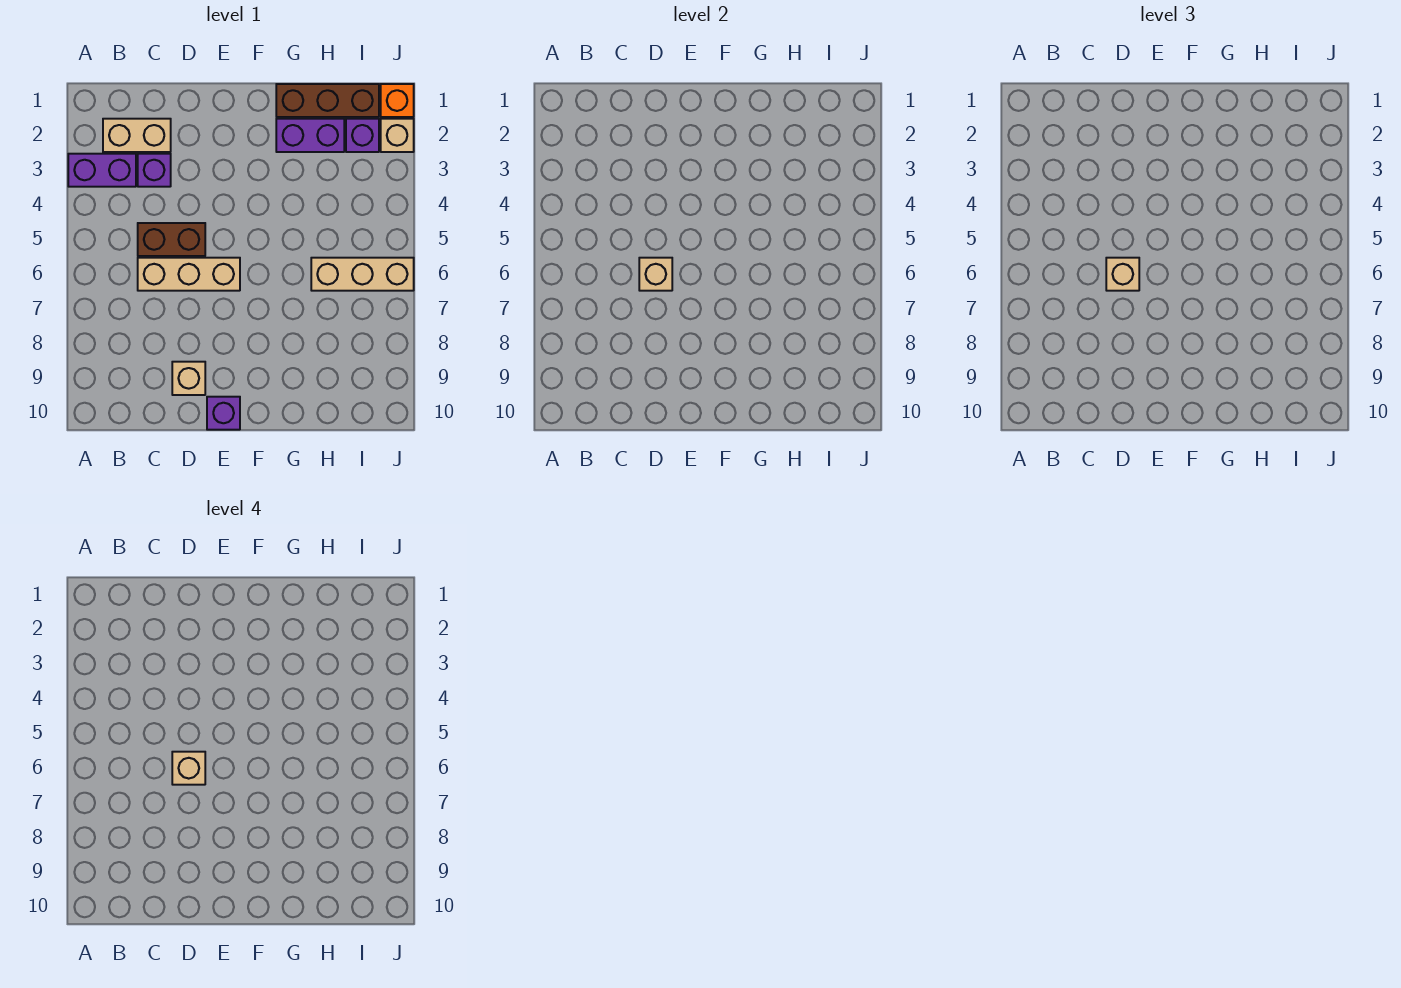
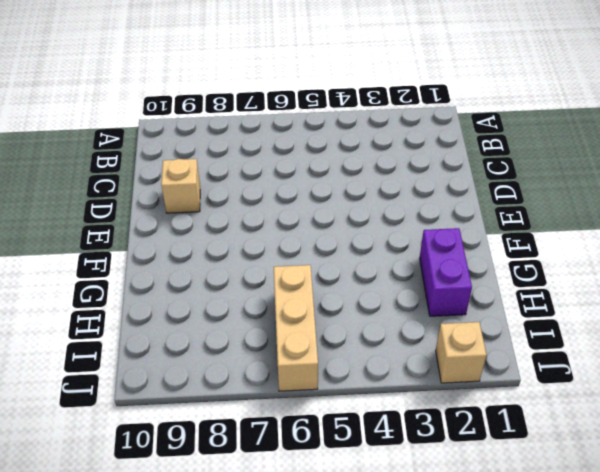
none -> purple brick A3:B3 level 1
none -> tan brick B2:C2 level 1
none -> purple brick C3 level 1

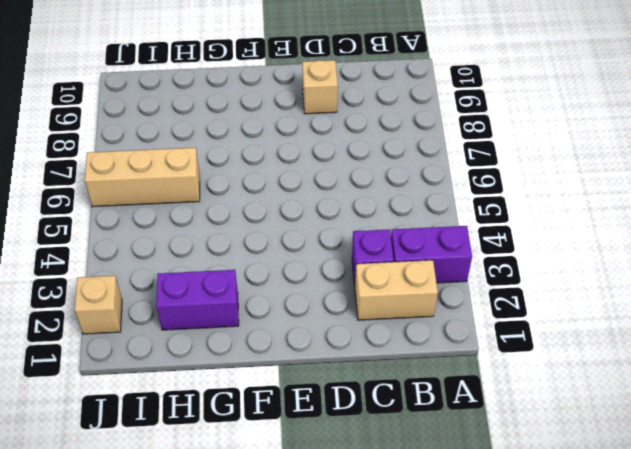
none -> brown brick C5:D5 level 1
none -> tan brick C6:E6 level 1
none -> purple brick E10 level 1

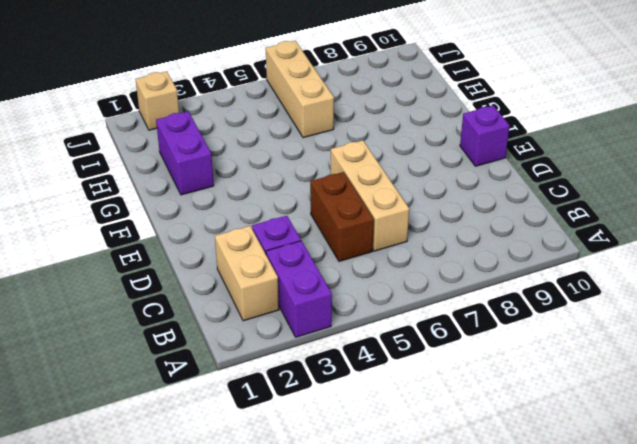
none -> tan brick D9 level 1
none -> brown brick G1:I1 level 1
none -> purple brick I2 level 1

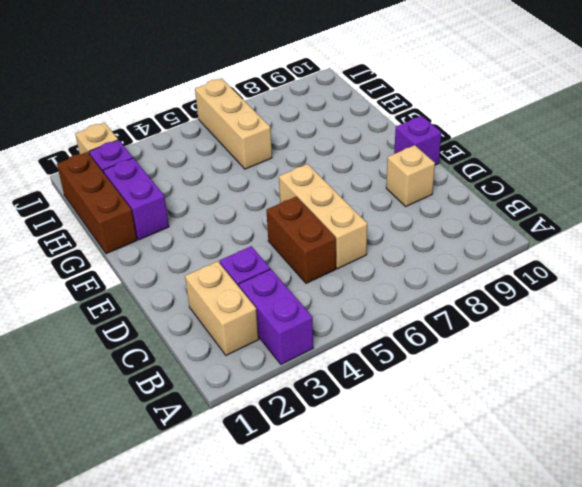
none -> orange brick J1 level 1
none -> tan brick D6 level 2
none -> tan brick D6 level 3

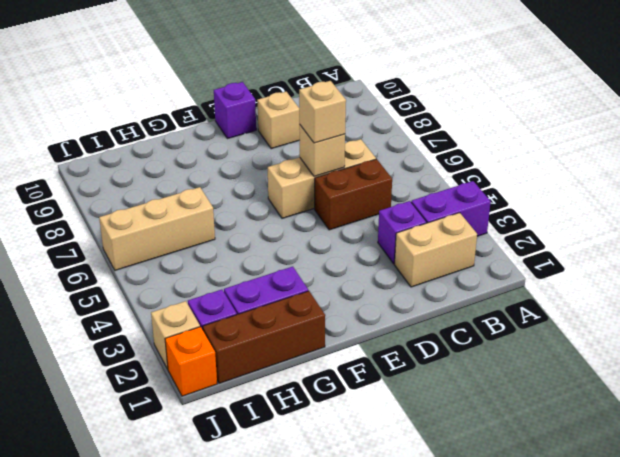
none -> tan brick D6 level 4

